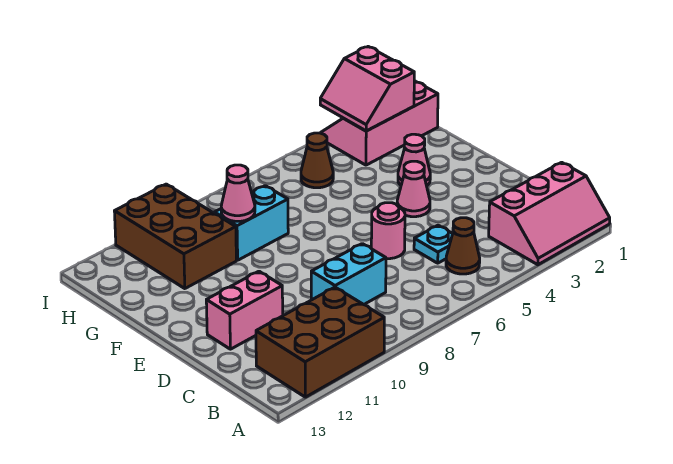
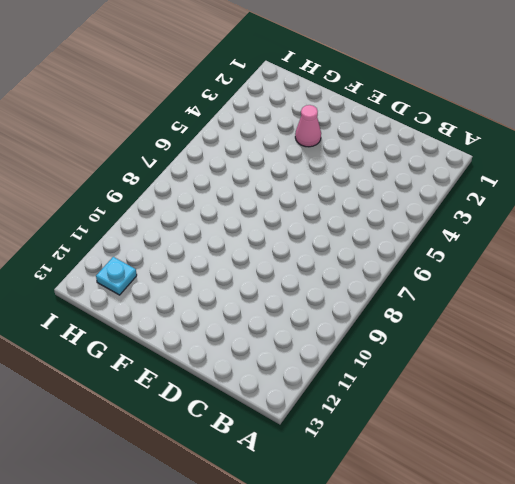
cyan plate H12 level 1 -> cyan plate C5 level 1
none -> pink slope A1:B3 level 1 top B
none -> brown brick A10:B12 level 1
none -> brown cone B5 level 1

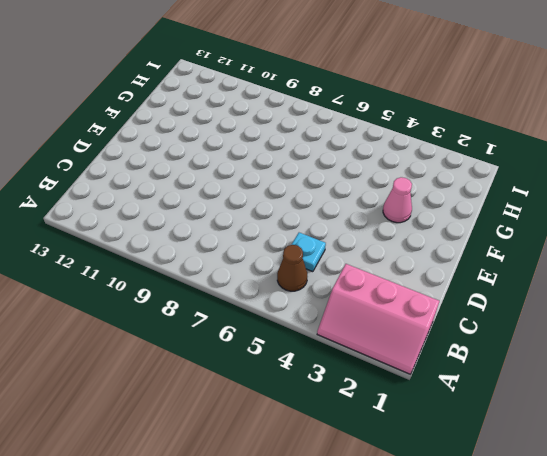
none -> brown brick A10:B12 level 1
none -> cyan brick C8:C9 level 1
none -> pink round brick D6 level 1

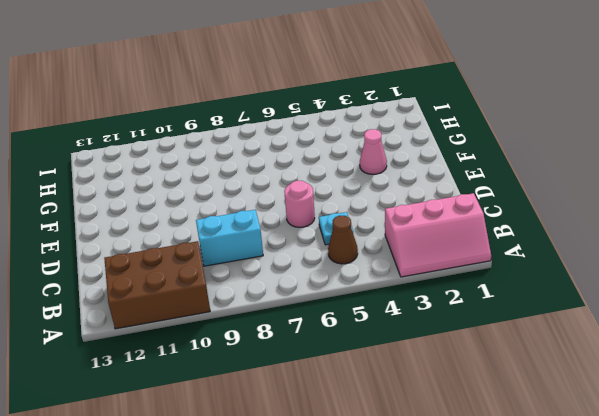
none -> pink brick D11:D12 level 1
none -> pink cone E4 level 1
none -> cyan brick G8:G9 level 1

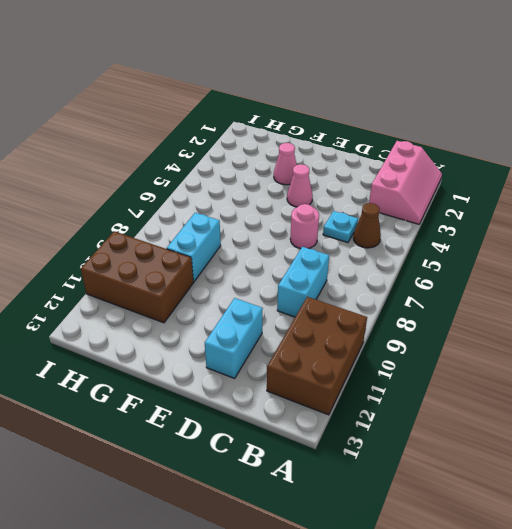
cyan brick D11:D12 level 1 -> pink brick D11:D12 level 1
none -> pink slope H1:I3 level 1 top H
none -> brown cone H5 level 1
none -> pink cone G9 level 2

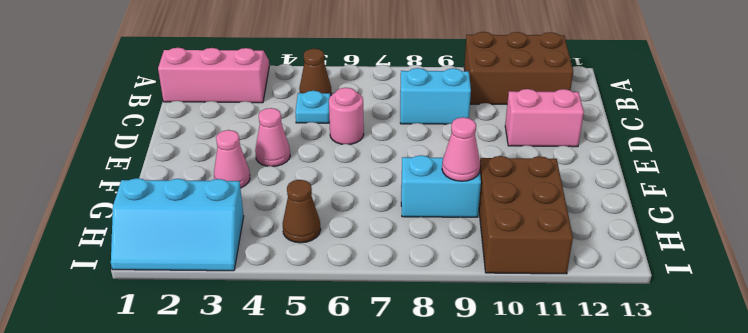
cyan slope H1:I3 level 1 top H -> pink slope H1:I3 level 1 top H
none -> pink slope H2:I3 level 2 top 2

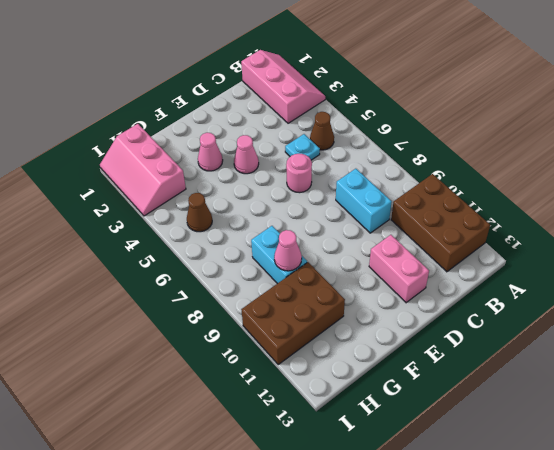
none -> pink slope H2:I3 level 2 top 2

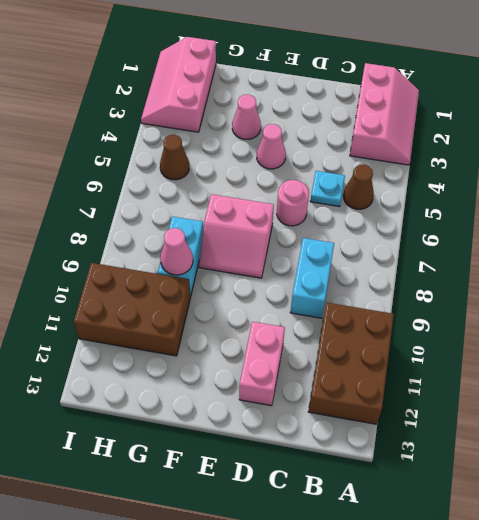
pink slope E7:F8 level 1 top 7 -> pink slope H2:I3 level 2 top 2

